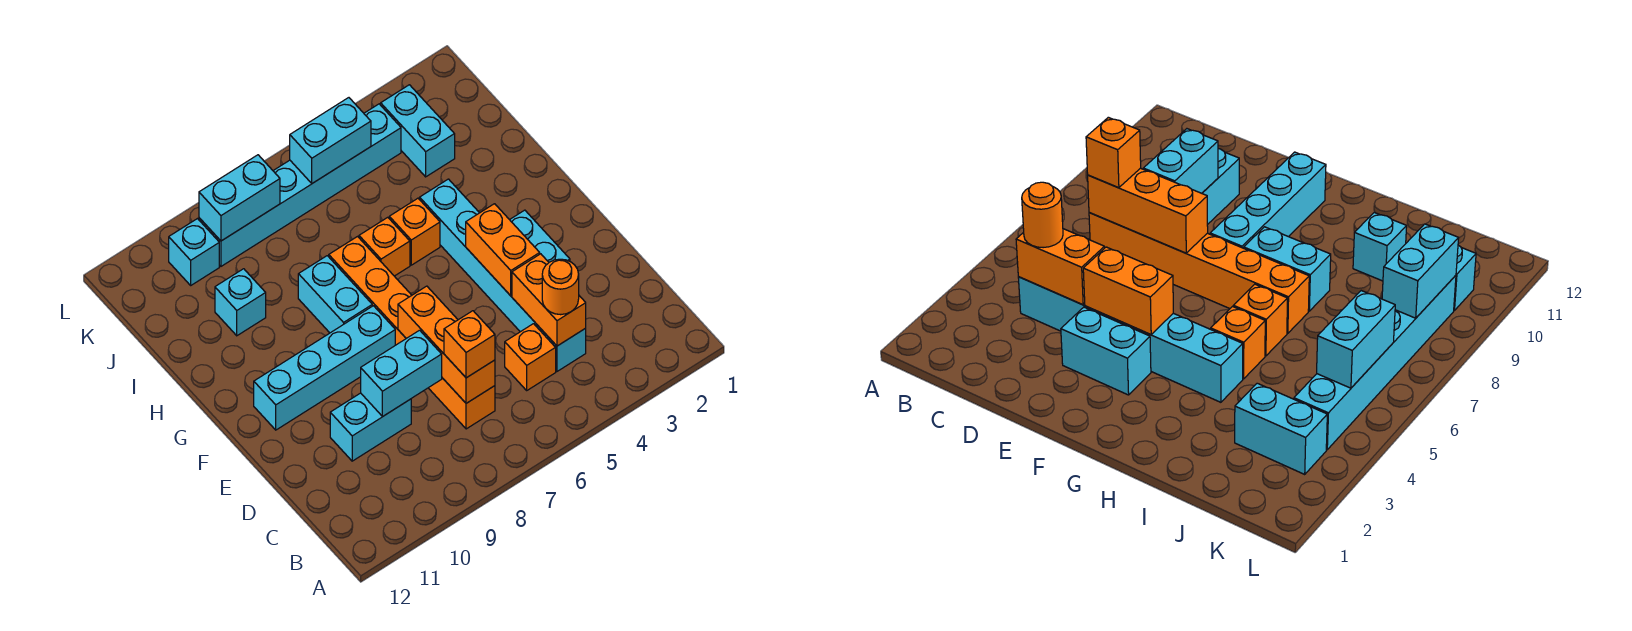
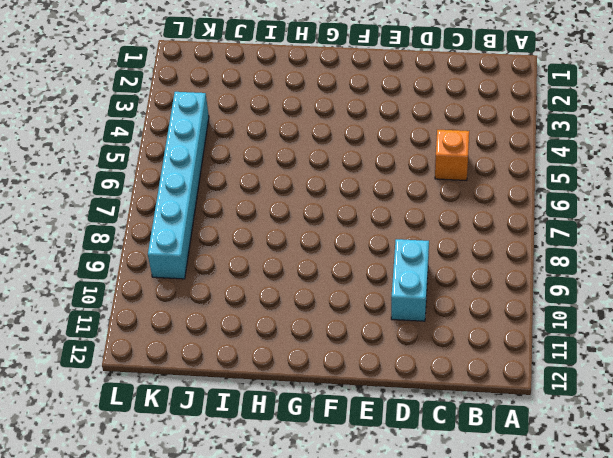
none -> cyan brick C4:H4 level 1
none -> orange brick C7:H7 level 1
none -> cyan brick E3:F3 level 1

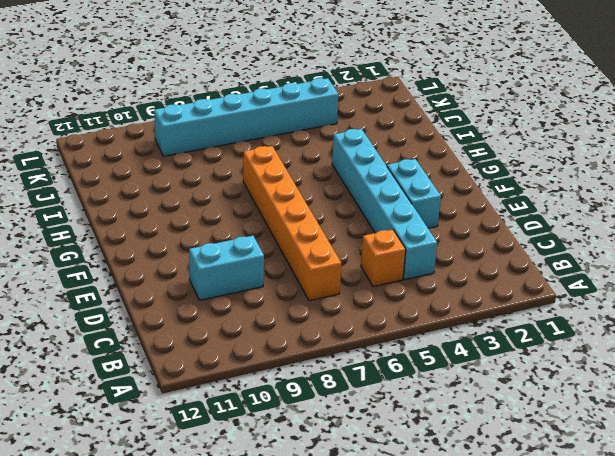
none -> cyan brick F8:F11 level 1
none -> cyan brick G8:H8 level 1
none -> orange brick H5 level 1

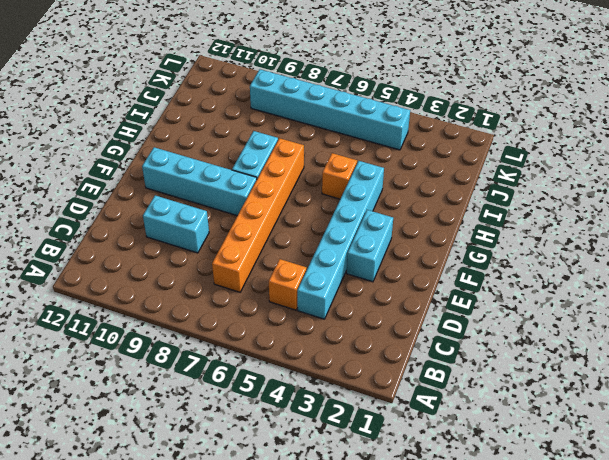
none -> orange brick H6 level 1
none -> cyan brick I10 level 1
none -> cyan brick J3:K3 level 1

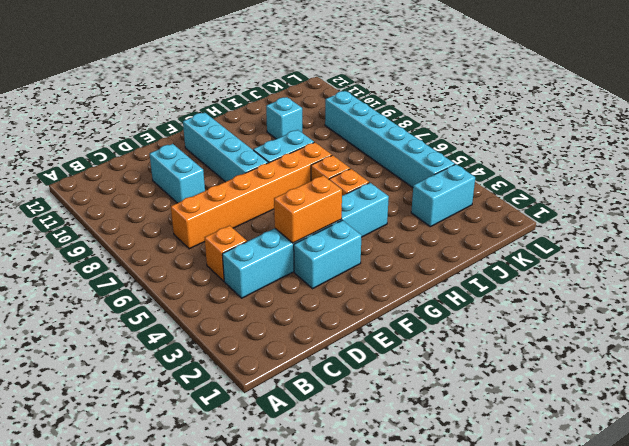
none -> cyan brick K10 level 1
none -> orange brick C4:D4 level 2
none -> orange brick C7:E7 level 2

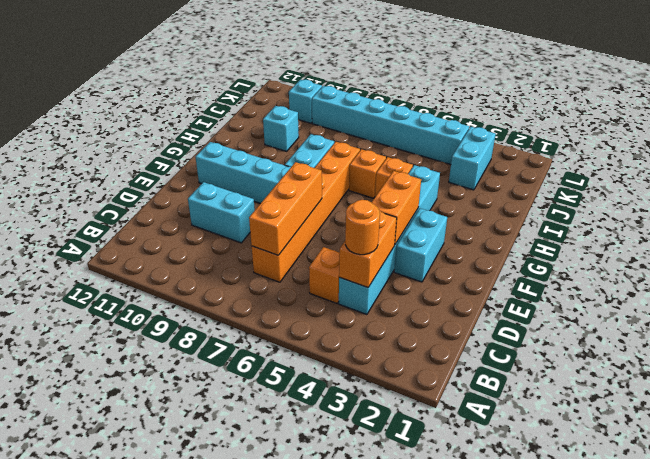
none -> cyan brick D8:D9 level 2
none -> cyan brick K5:K6 level 2
none -> cyan brick K8:K9 level 2

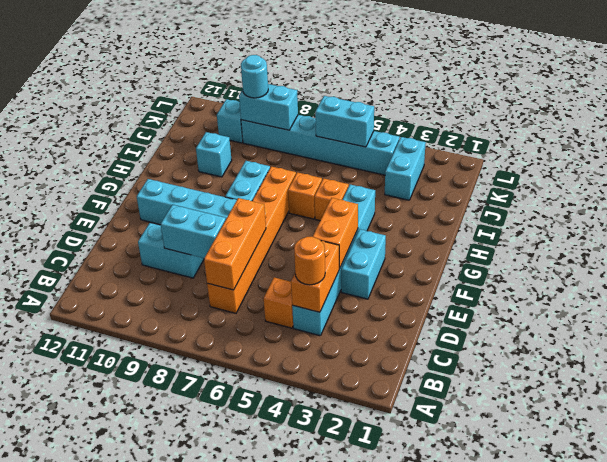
cyan round brick K9 level 3 -> none
none -> orange brick C7 level 3

